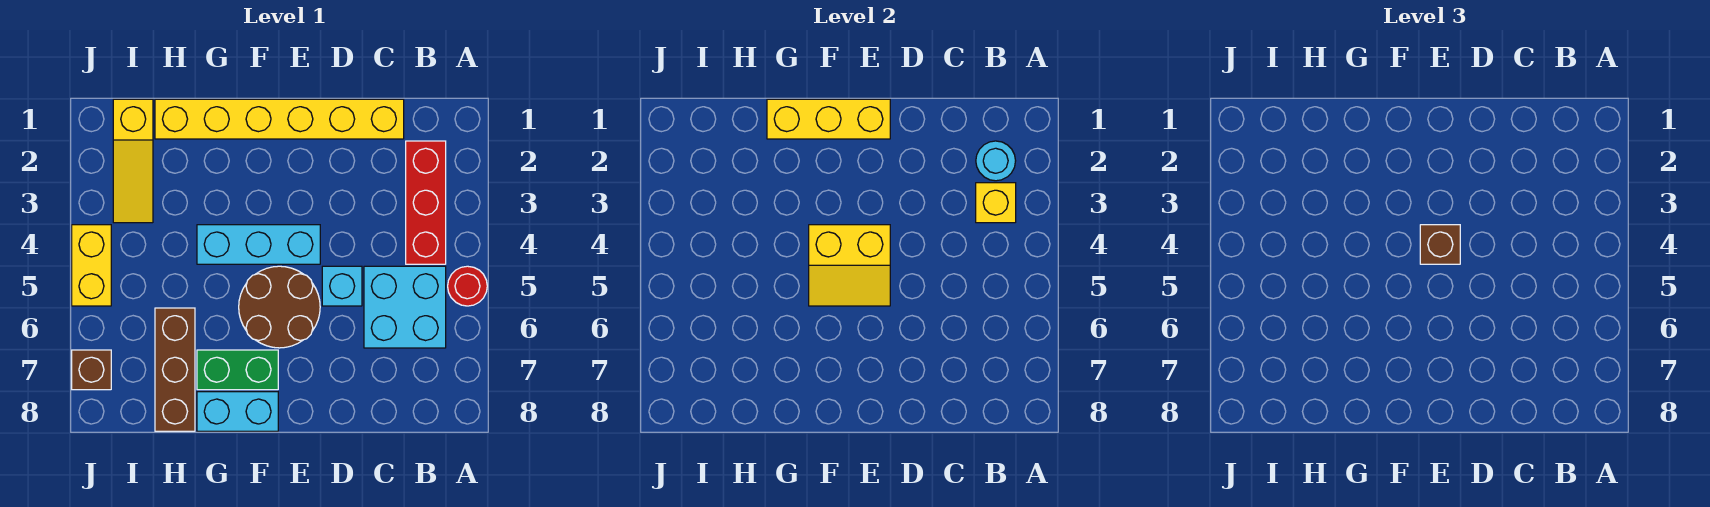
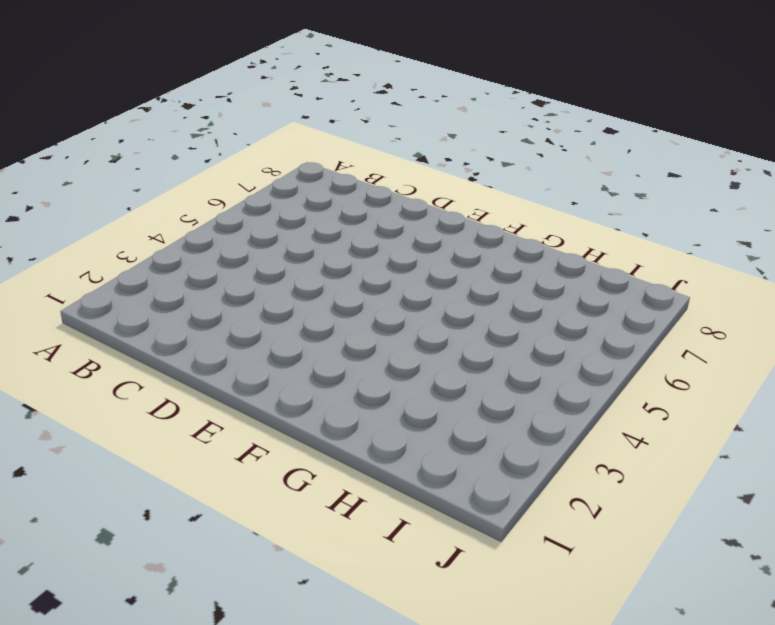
none -> red round brick A5 level 1
none -> red brick B2:B4 level 1
none -> cyan brick B5:C6 level 1

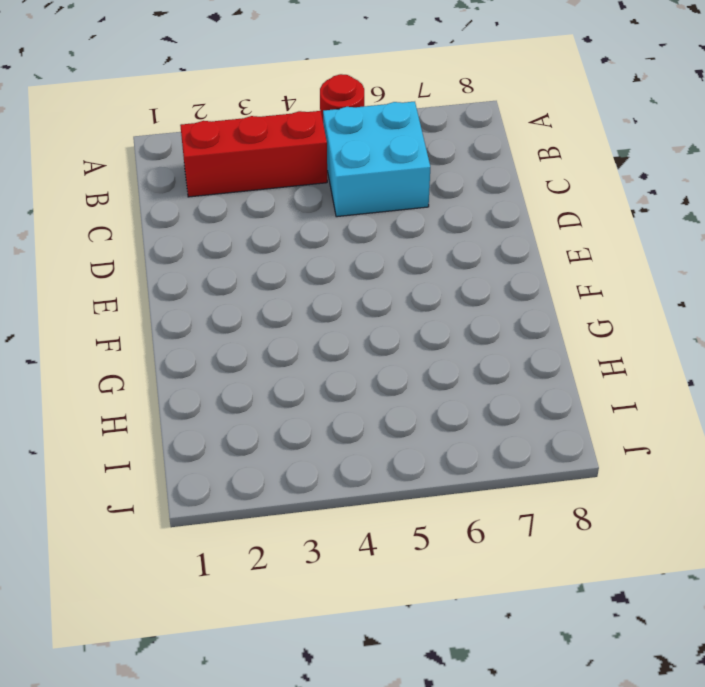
none -> yellow brick C1:H1 level 1
none -> cyan brick D5 level 1
none -> cyan brick E4:G4 level 1

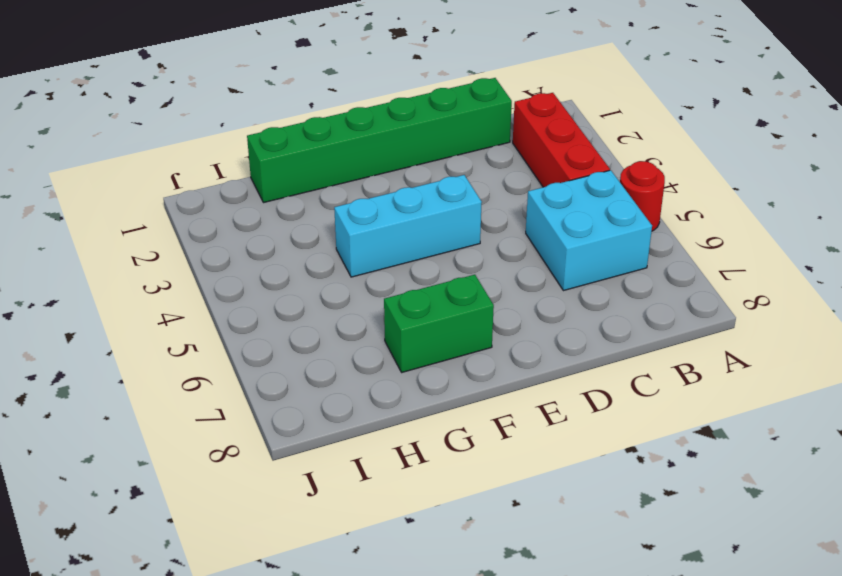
green brick C1:H1 level 1 -> yellow brick C1:H1 level 1
none -> cyan brick D5 level 1
none -> brown round brick E5:F6 level 1
none -> cyan brick F8:G8 level 1

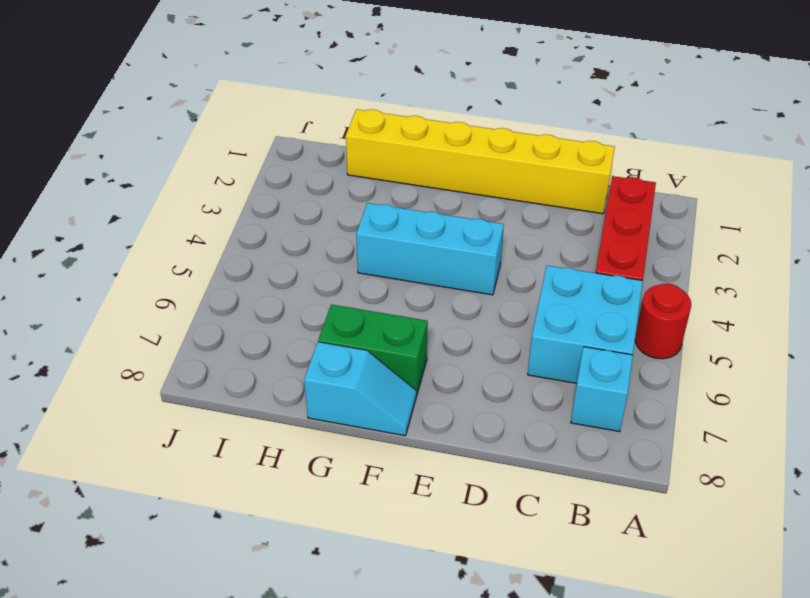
cyan brick B7 level 1 -> cyan brick D5 level 1
cyan slope F8:G8 level 1 top G -> cyan brick F8:G8 level 1
none -> brown round brick E5:F6 level 1
none -> brown brick H6:H8 level 1
none -> yellow slope I1:I3 level 1 top 1

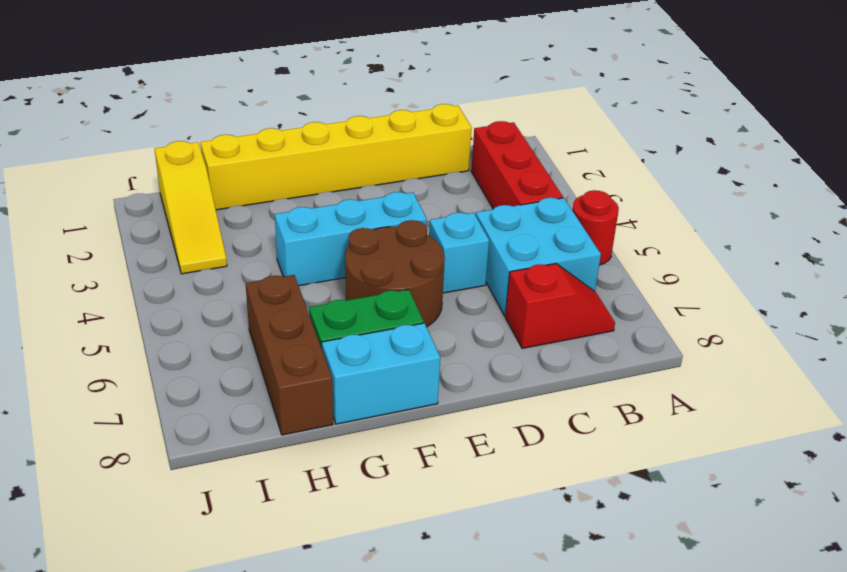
red slope B7:C7 level 1 top C -> none
none -> yellow brick J4:J5 level 1
none -> brown brick J7 level 1
none -> cyan round brick B2 level 2

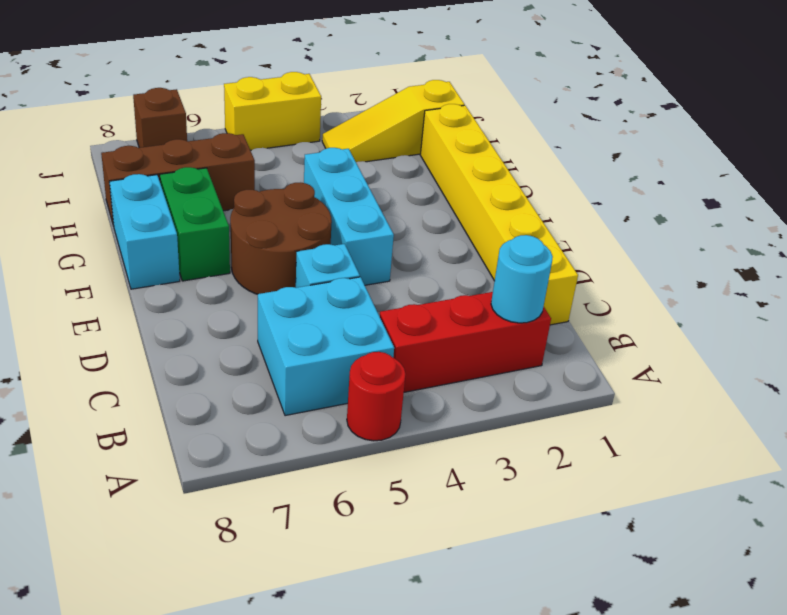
none -> yellow brick B3 level 2
none -> yellow brick E1:G1 level 2
none -> yellow slope E4:F5 level 2 top 4

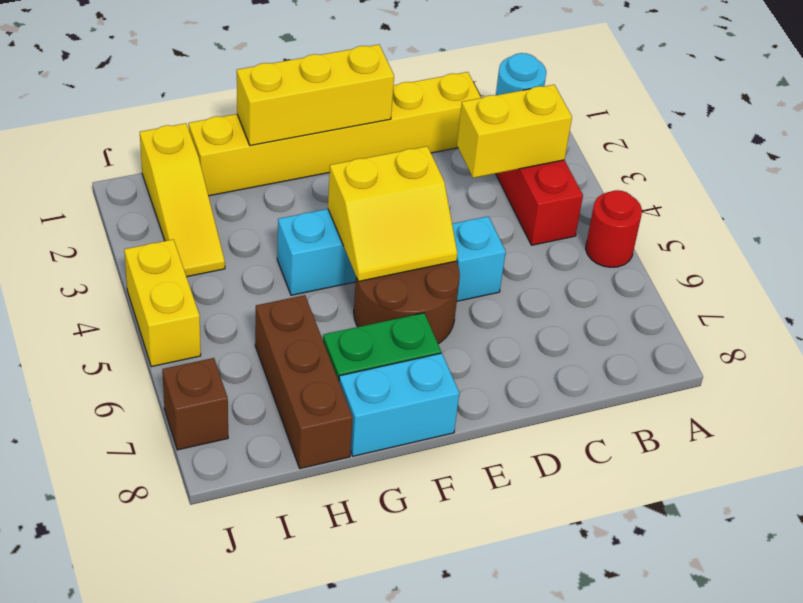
yellow brick B3:C3 level 2 -> yellow brick B3 level 2
none -> cyan brick B5:C6 level 1
none -> brown brick E4 level 3

